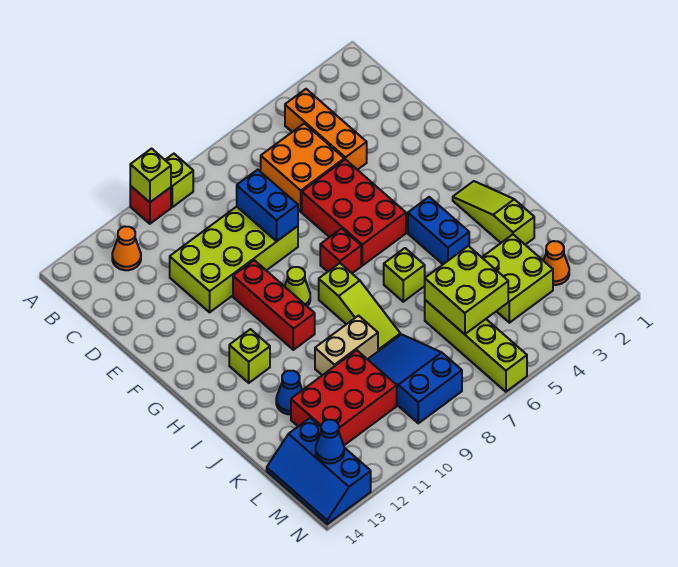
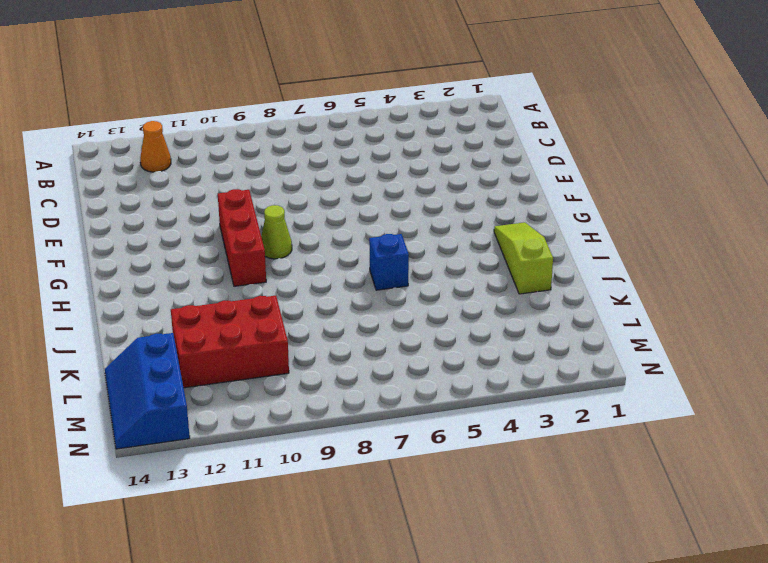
blue brick I6 level 1 -> lime brick I6 level 1
none -> lime brick A9 level 1
none -> red brick A10 level 1
none -> orange brick B4:D4 level 1

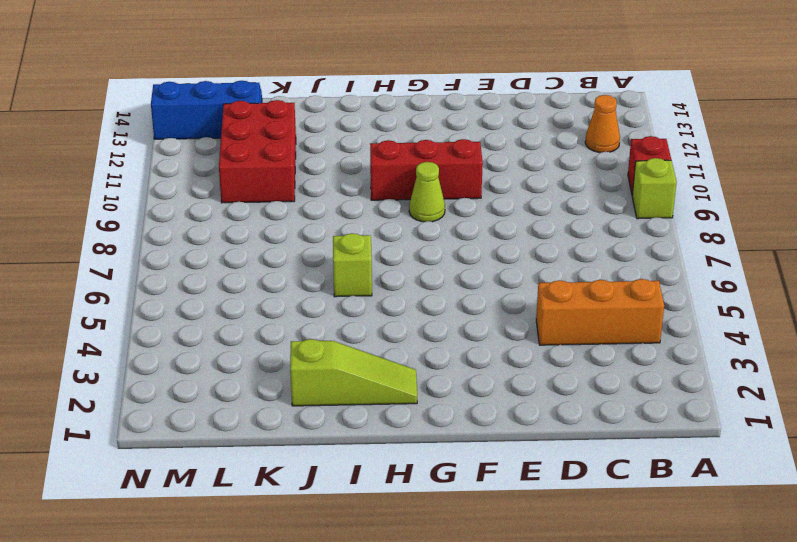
none -> orange brick C5:D6 level 1
none -> lime brick D8:E11 level 1
none -> red brick E5:G6 level 1

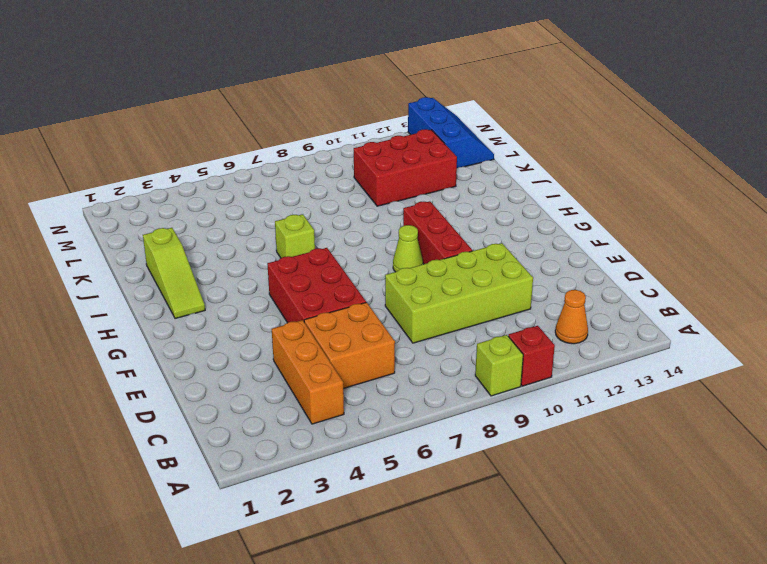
none -> red brick G7 level 1
none -> blue brick H4:I4 level 1
none -> lime slope H8:J8 level 1 top H

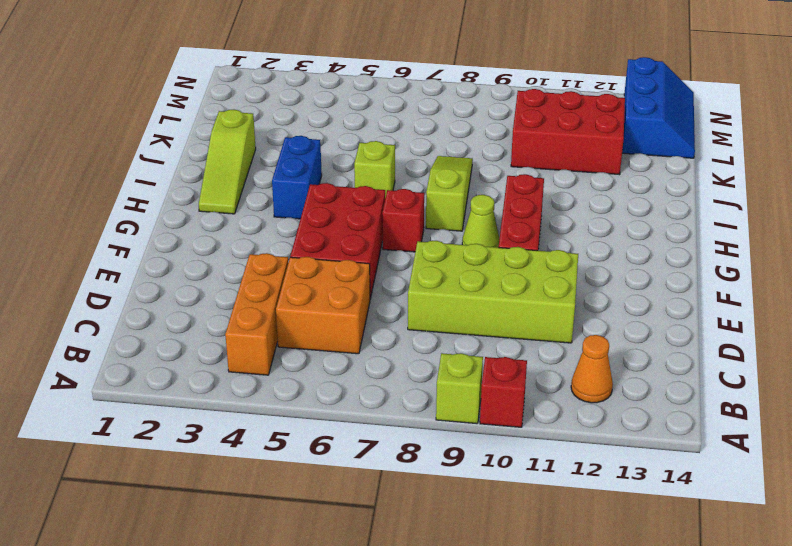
none -> lime brick H12 level 1
none -> tan brick J9:J10 level 1
none -> blue cone J12 level 1

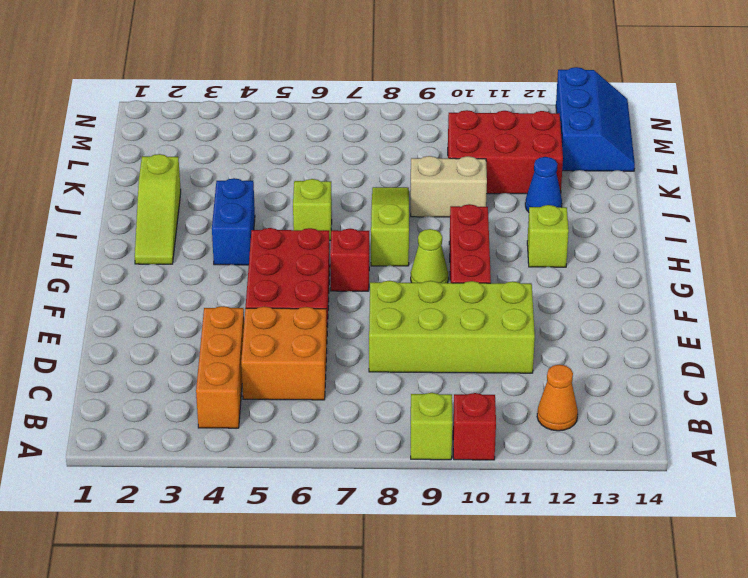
none -> lime brick K3:L4 level 1
none -> lime brick K6:N6 level 1
none -> blue slope K8:M9 level 1 top M

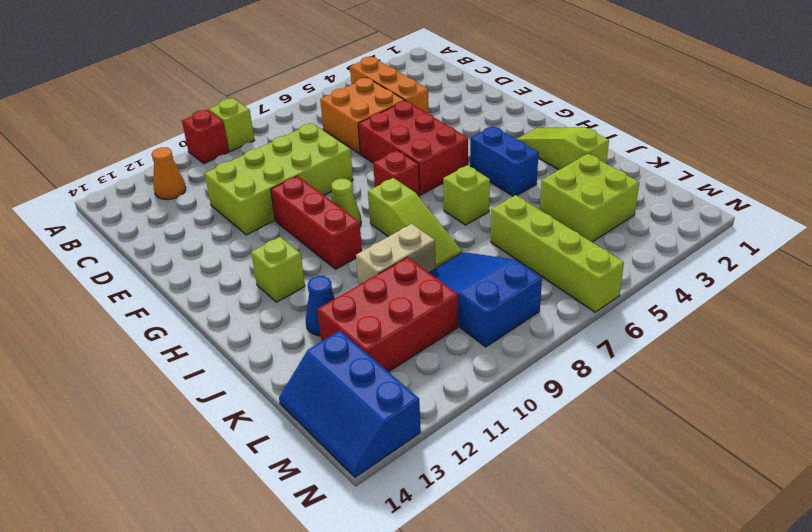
none -> orange cone L2 level 1
none -> lime brick A10 level 2
none -> blue brick D8:E8 level 2

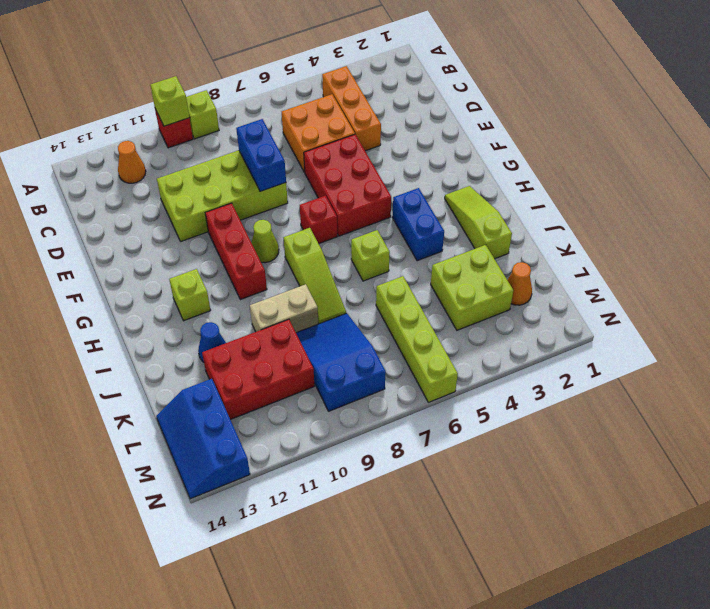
none -> lime brick K5:L6 level 2
none -> blue cone M13 level 2

